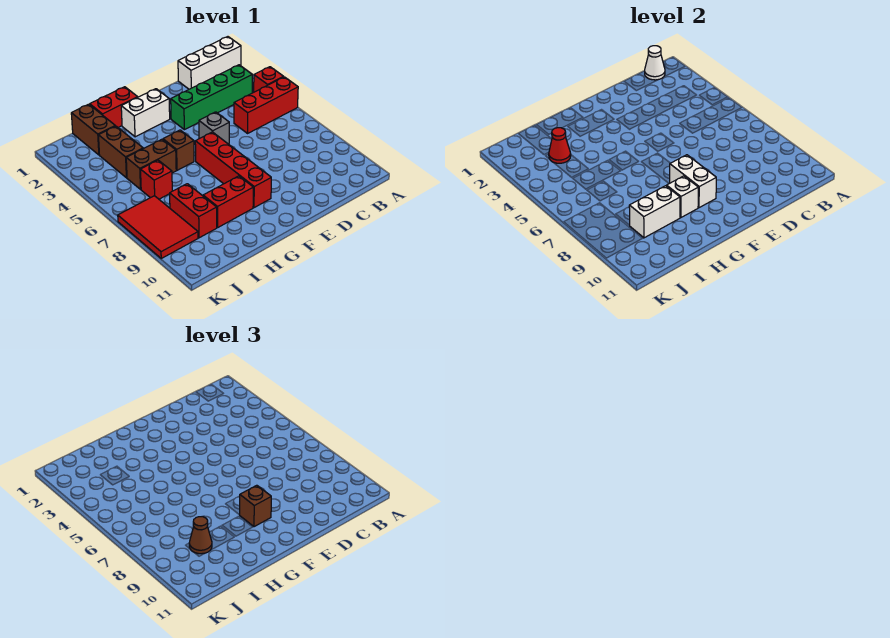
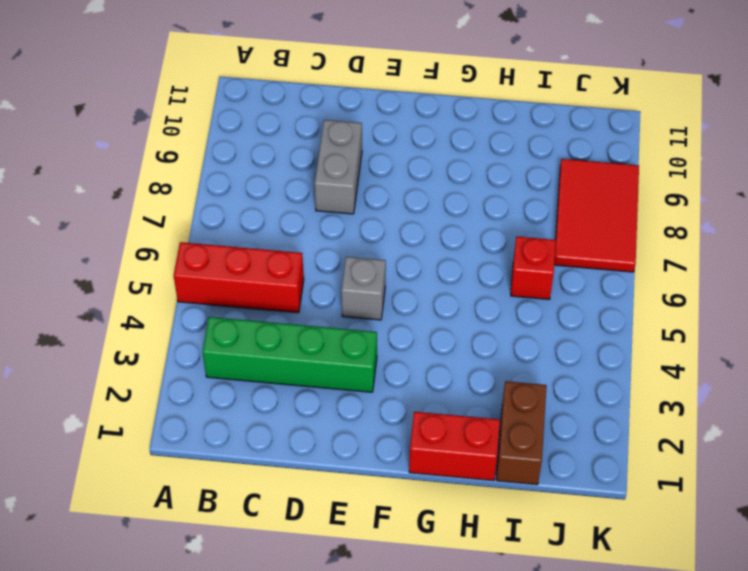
grey brick D8:D9 level 1 -> none
none -> white brick A1:C1 level 1
none -> red brick A4 level 1
none -> white brick F2:G2 level 1

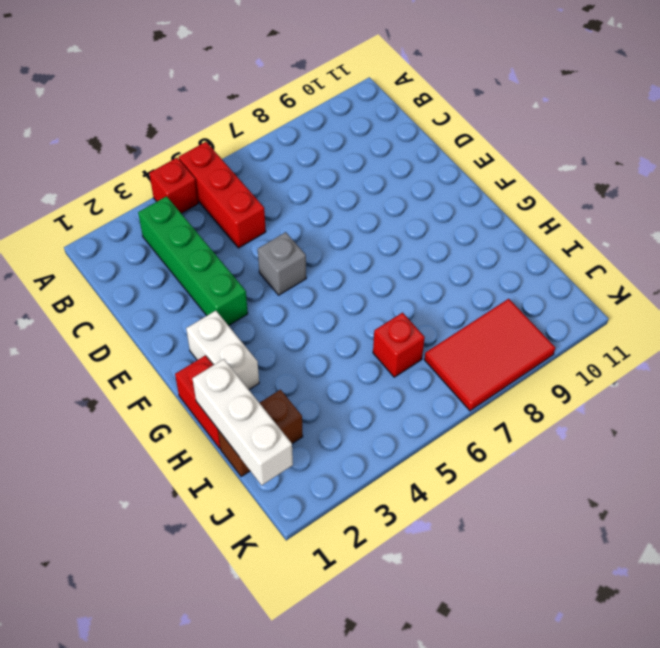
white brick H1:J1 level 2 -> white brick A1:C1 level 1
none -> red brick F6:F9 level 1
none -> brown brick G5 level 1
none -> red brick G9:H9 level 1

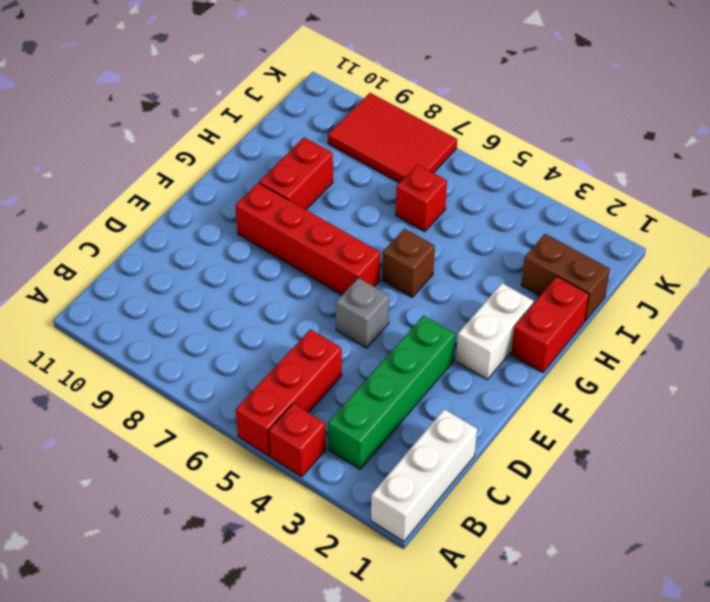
none -> brown brick H5:I5 level 1
none -> brown brick I3:I4 level 1
none -> red brick I8:I9 level 1

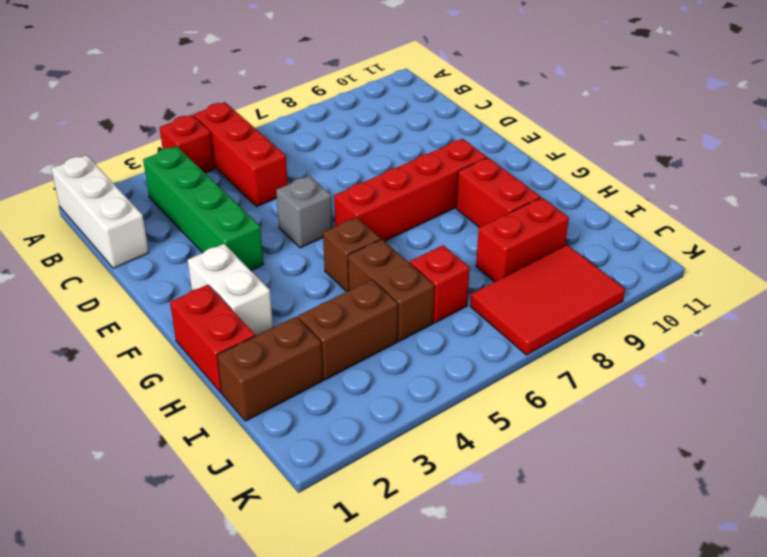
none -> white cone B1 level 2
none -> white brick F8:F9 level 2
none -> white brick G9 level 2

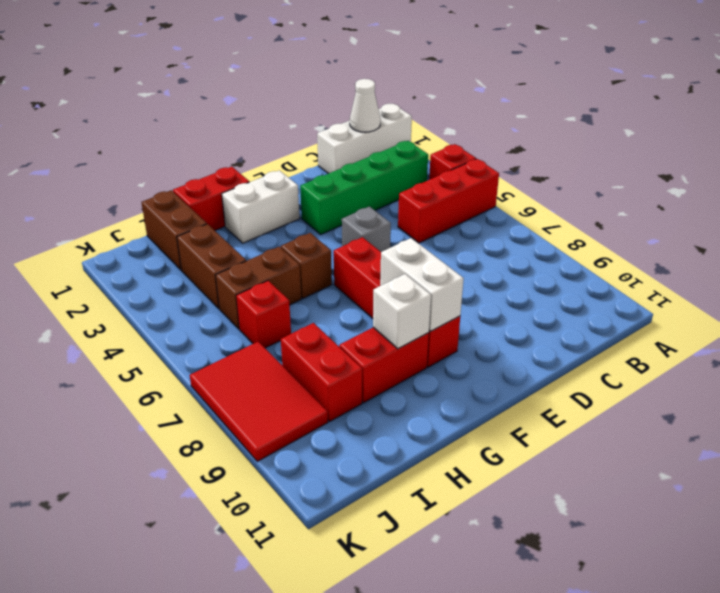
none -> white brick H9:I9 level 2
none -> red cone I3 level 2
none -> brown brick F9 level 3

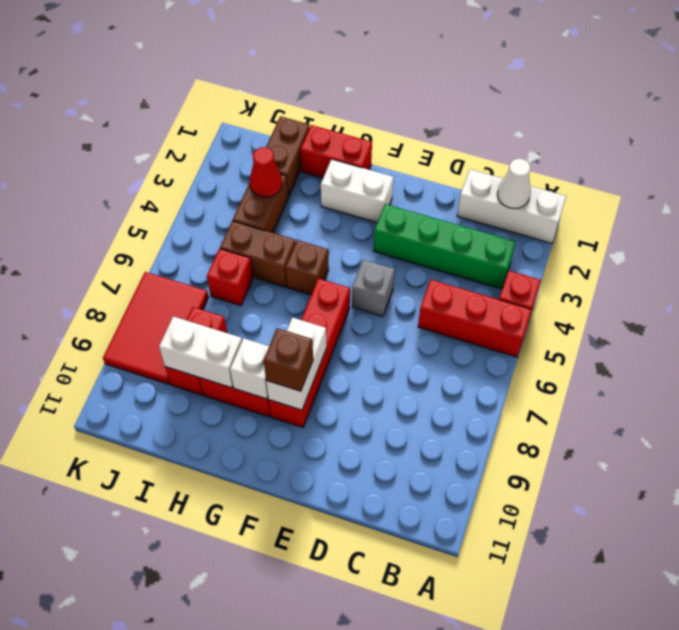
none -> brown cone I9 level 3

